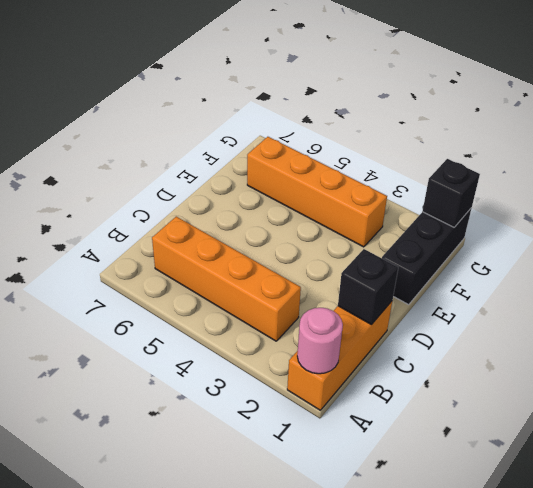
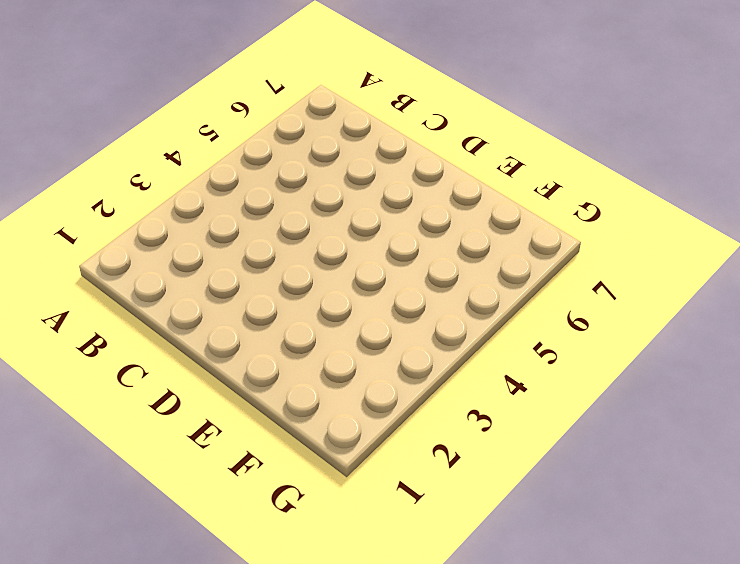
none -> orange brick A1:C1 level 1
none -> orange brick B3:B6 level 1

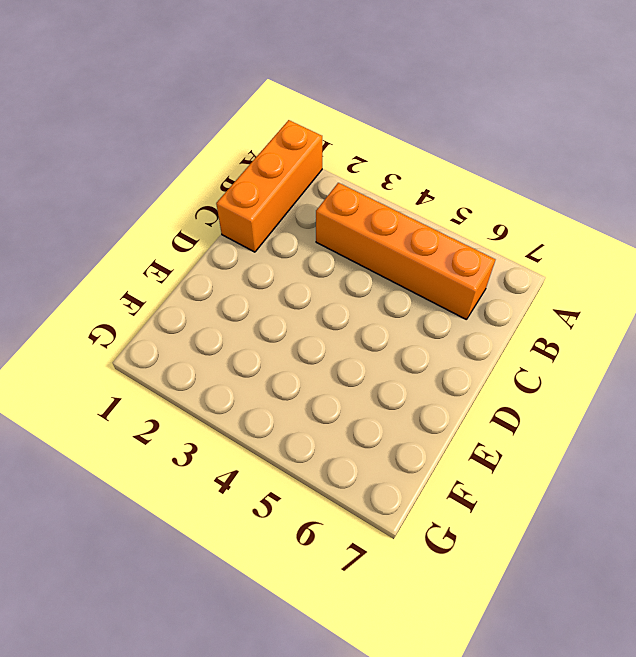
none -> black brick E1:G1 level 1
none -> orange brick F3:F6 level 1

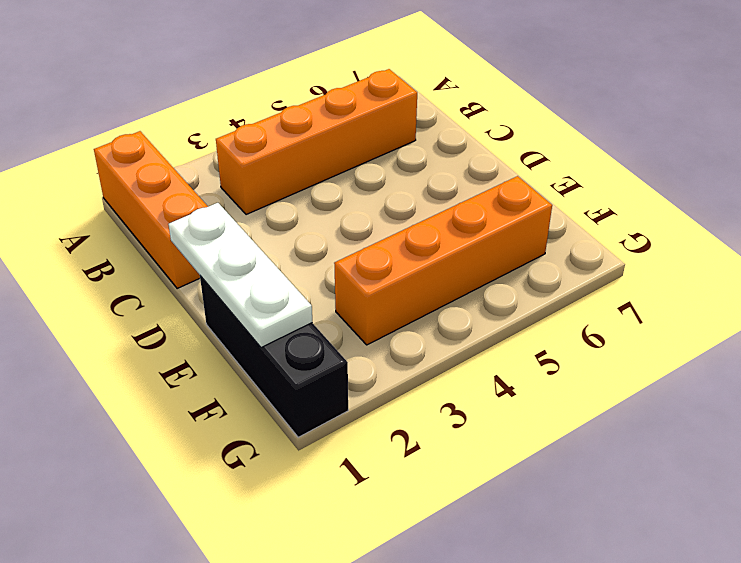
white plate D1:F1 level 2 -> none
none -> pink round brick A1 level 2
none -> black brick C1 level 2

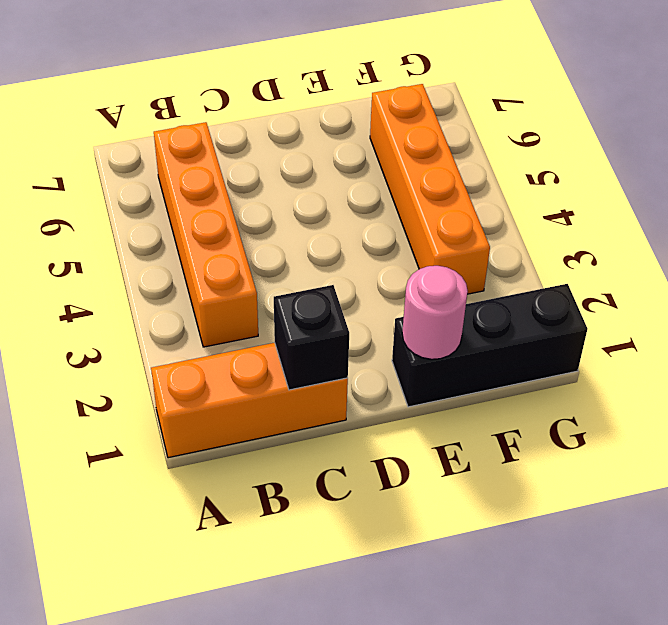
pink round brick E1 level 2 -> pink round brick A1 level 2
none -> black brick G1 level 2

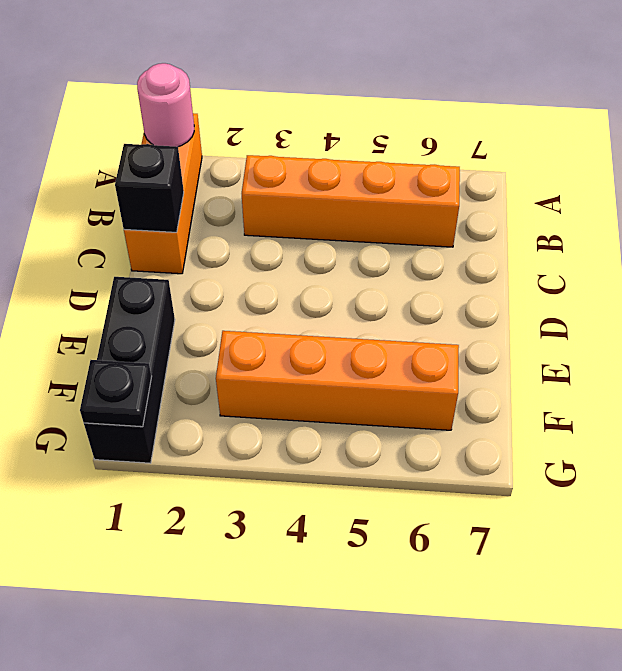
black plate G1 level 2 -> black brick G1 level 2

